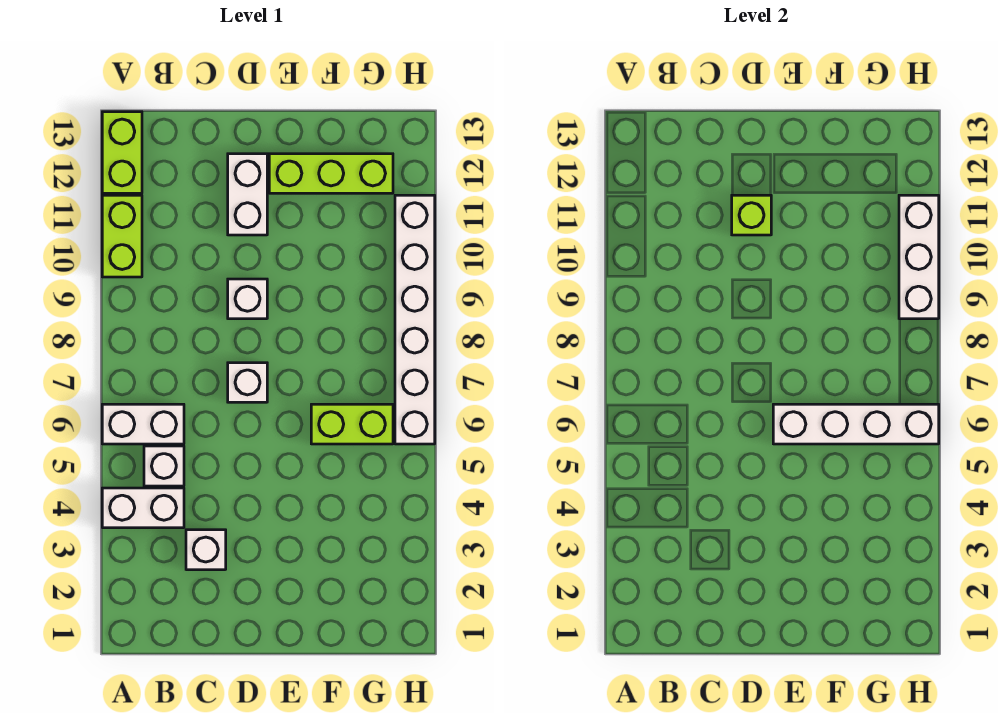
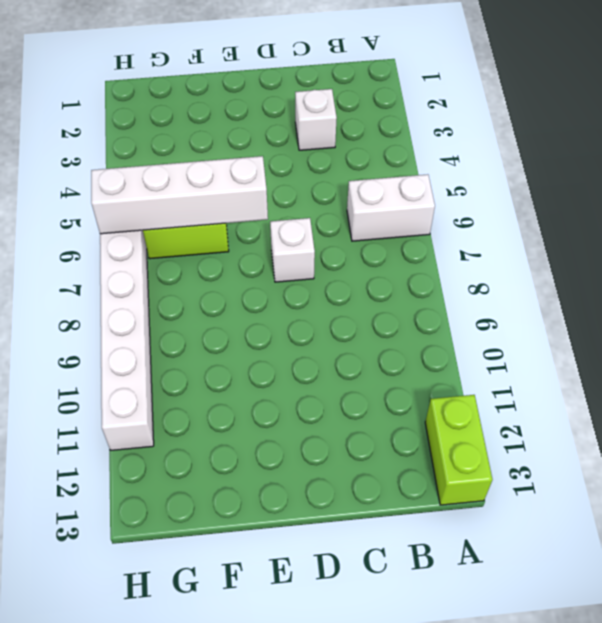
none -> white brick A4:B4 level 1
none -> lime brick A10:A11 level 1
none -> white brick B5 level 1

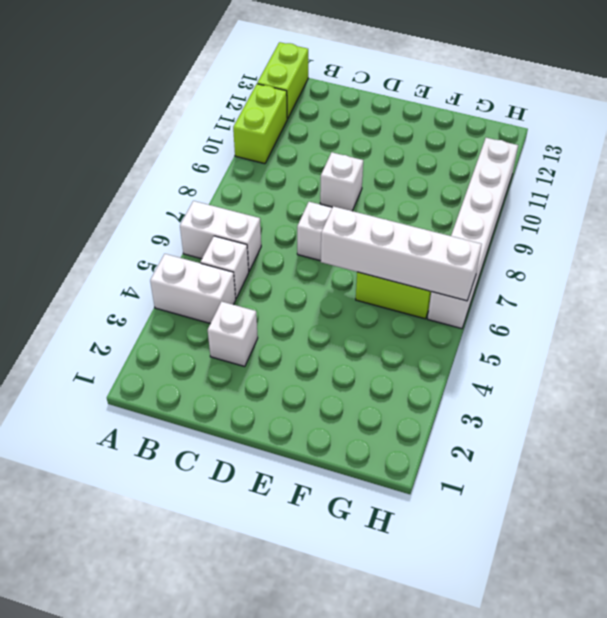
none -> white brick D11:D12 level 1
none -> lime brick E12:G12 level 1
none -> lime brick D11 level 2

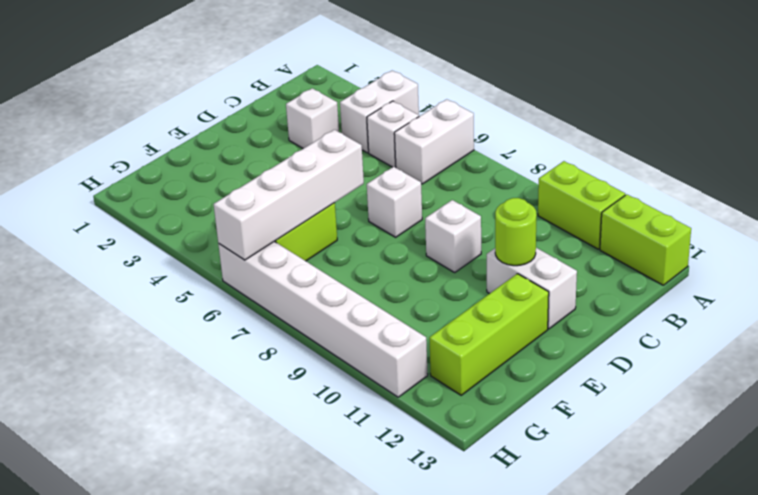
lime round brick D11 level 2 -> lime brick D11 level 2
none -> white brick H9:H11 level 2

